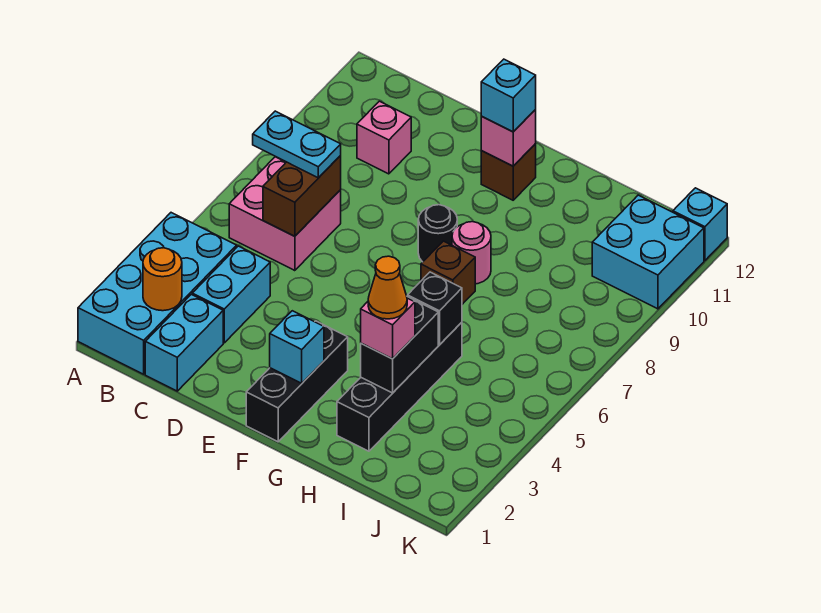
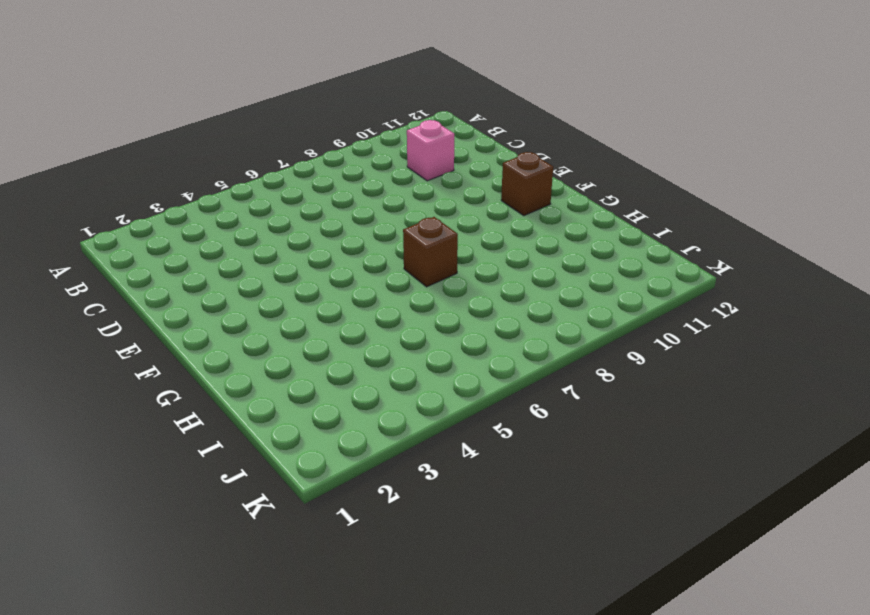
none -> cyan brick A1:B4 level 1
none -> pink brick B6:C7 level 1
none -> cyan brick C1:C2 level 1

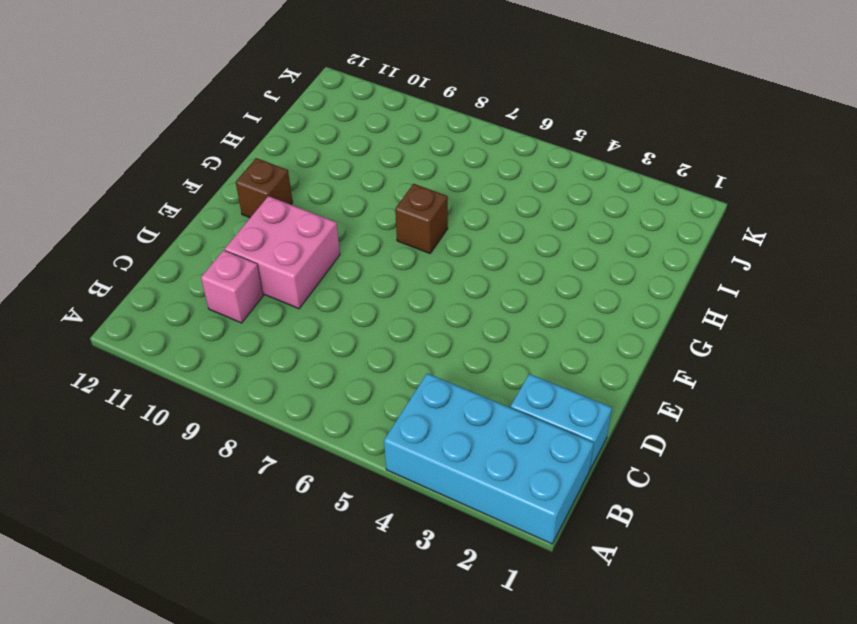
pink brick D9:E10 level 1 -> pink brick B6:C7 level 1
none -> cyan brick C3:C4 level 1
none -> black brick F1:F3 level 1
none -> black round brick F8 level 1

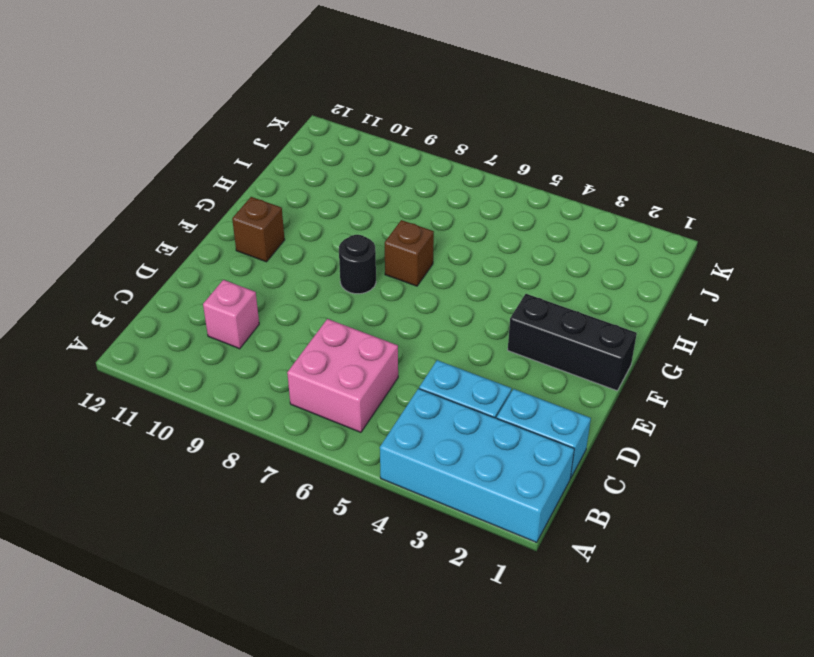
none -> pink round brick G8 level 1
none -> black brick H2:H5 level 1
none -> cyan brick J10:K11 level 1

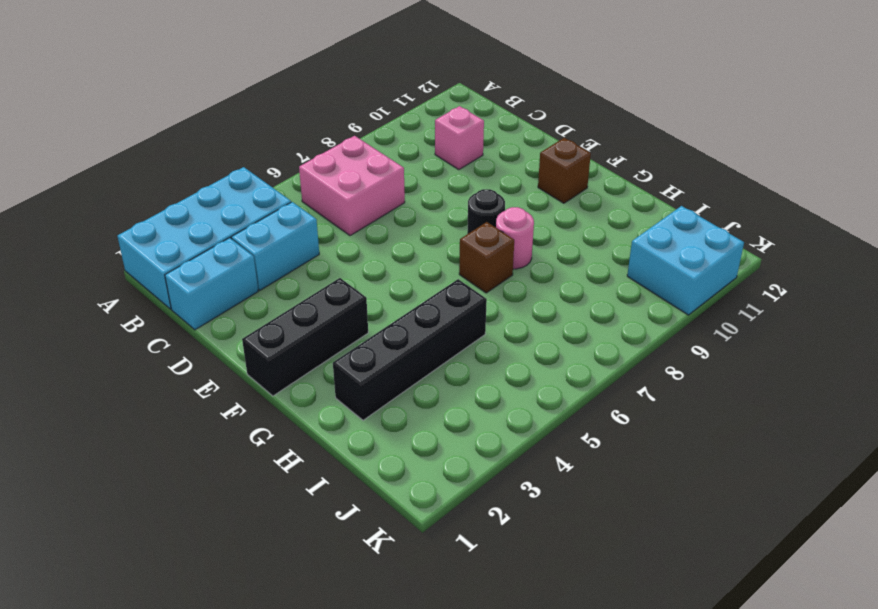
none -> cyan brick K12 level 1
none -> orange round brick B2 level 2
none -> brown brick C6:C7 level 2

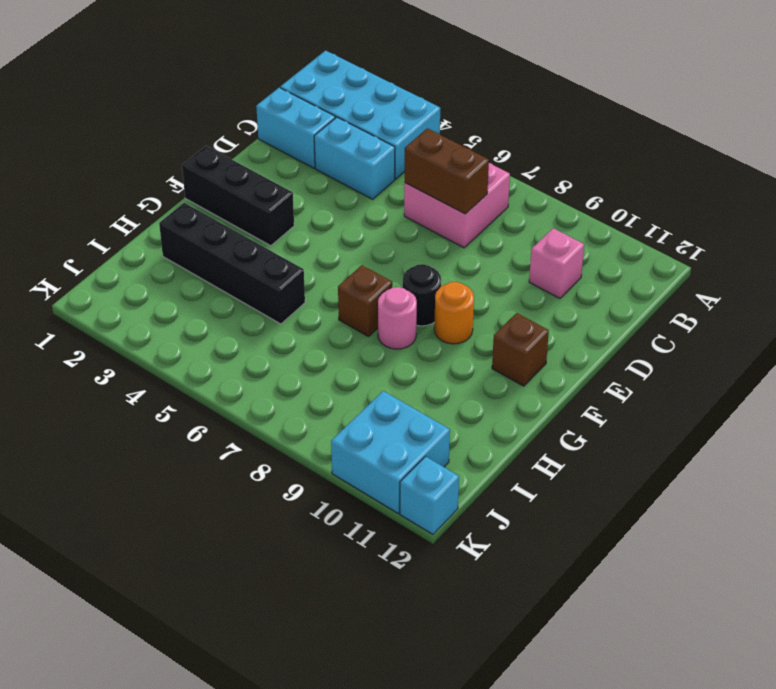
orange round brick F9 level 1 -> orange round brick B2 level 2
none -> cyan brick F2 level 2
none -> pink brick F11 level 2
none -> black brick H3:H4 level 2

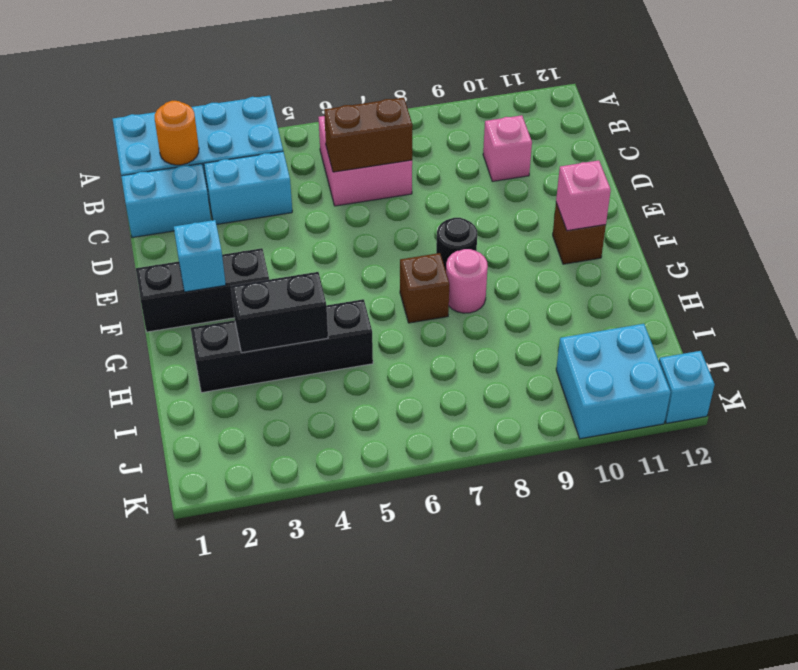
none -> black brick H5 level 2
none -> cyan plate B7:C7 level 3
none -> cyan brick F11 level 3

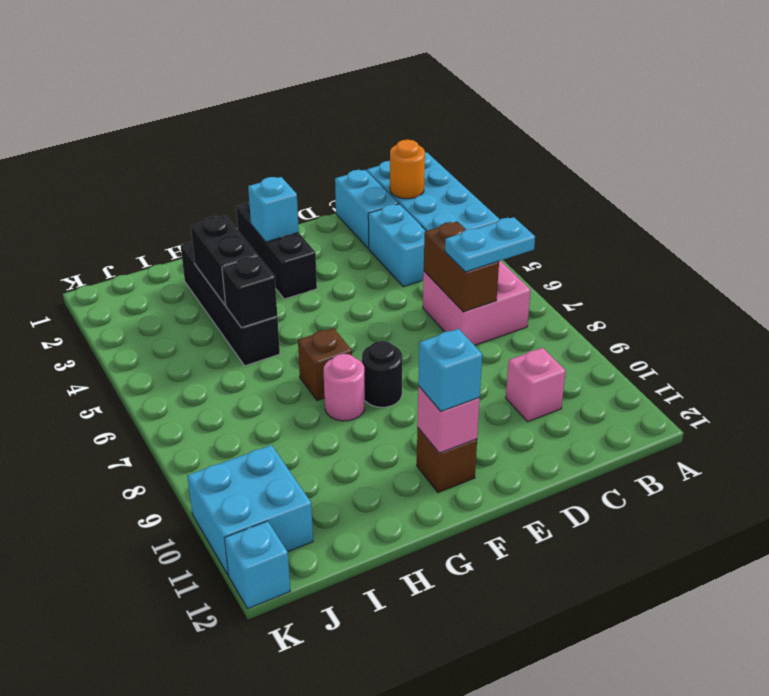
none -> pink brick H3 level 3
none -> orange cone H3 level 4

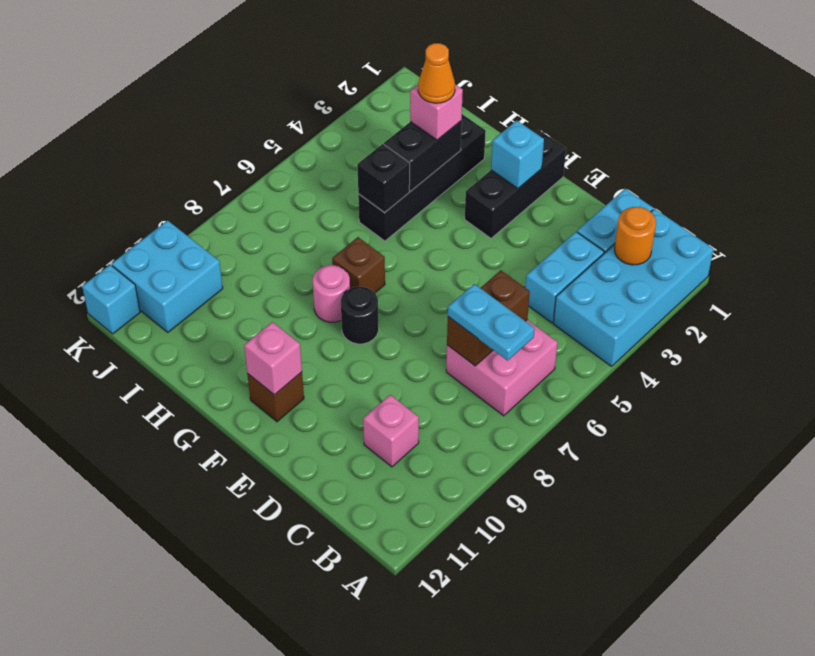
none -> cyan brick F11 level 3

